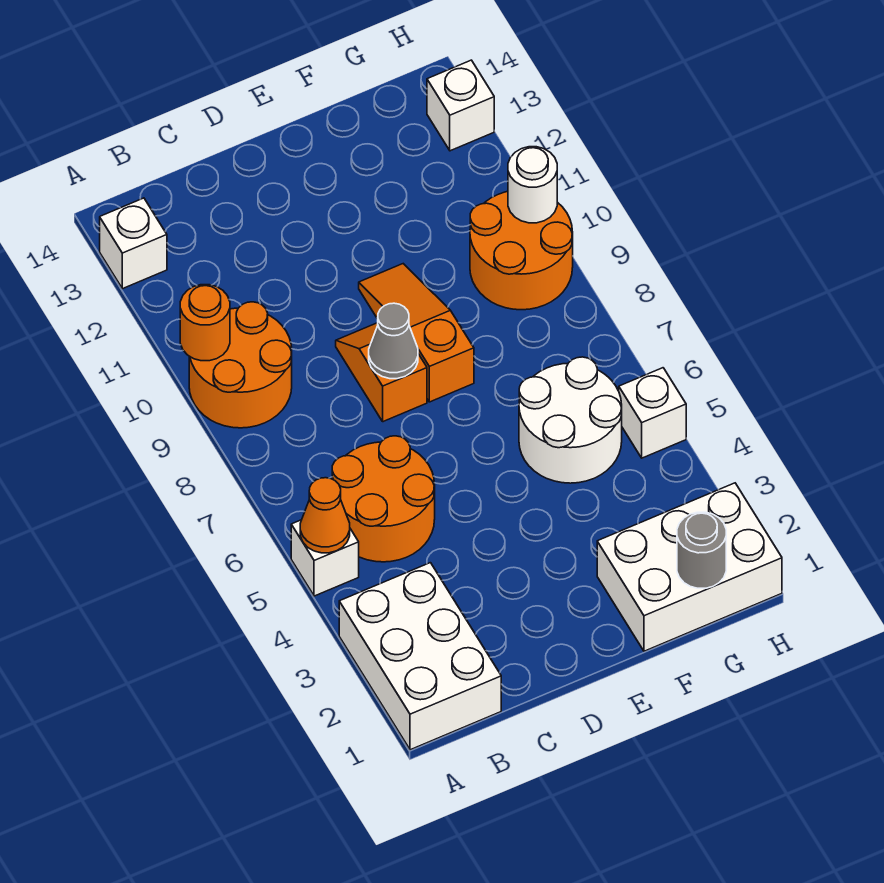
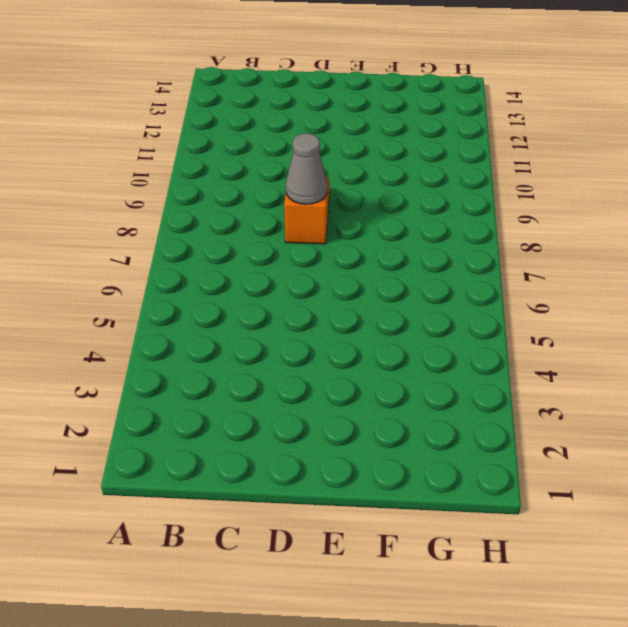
none -> white brick A1:B3 level 1
none -> white brick A5 level 1
none -> orange round brick A9:B10 level 1

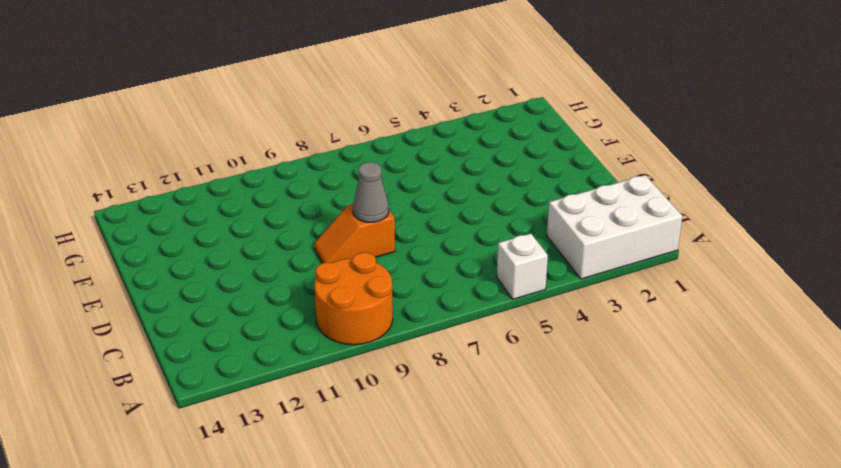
none -> white brick A13 level 1
none -> orange round brick B5:C6 level 1
none -> orange slope E8:E10 level 1 top 8

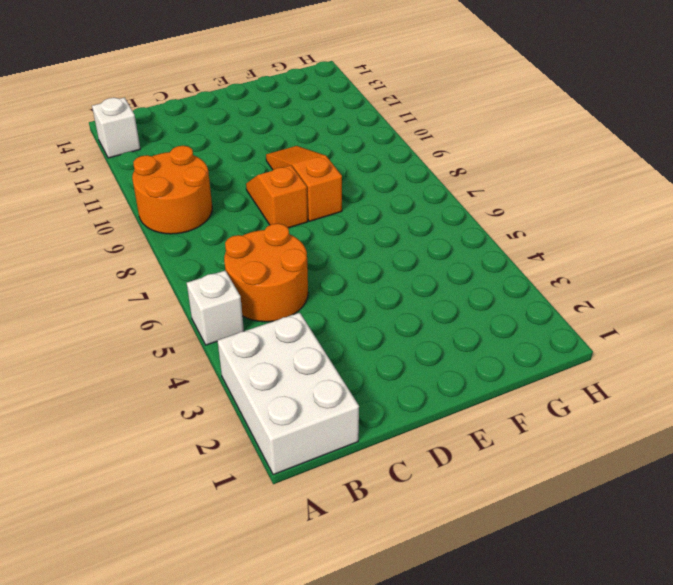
none -> white brick F1:H2 level 1
none -> white round brick F5:G6 level 1
none -> orange round brick G9:H10 level 1

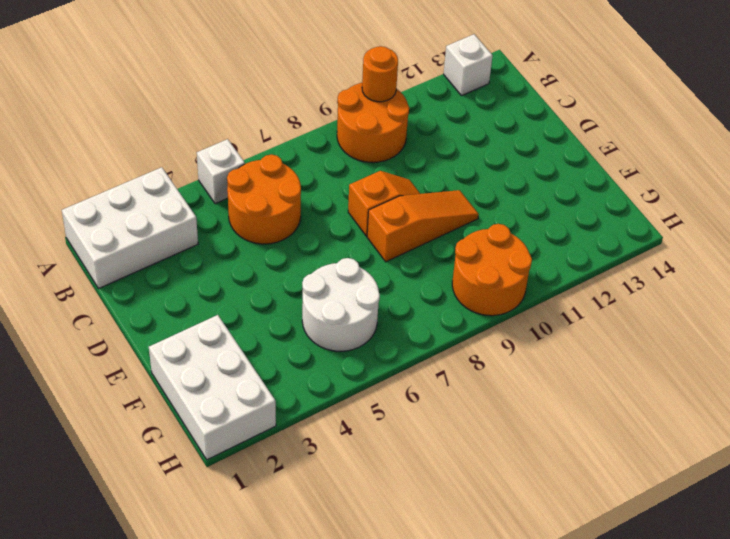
none -> white brick H5 level 1
none -> white brick H13 level 1
none -> orange cone A5 level 2

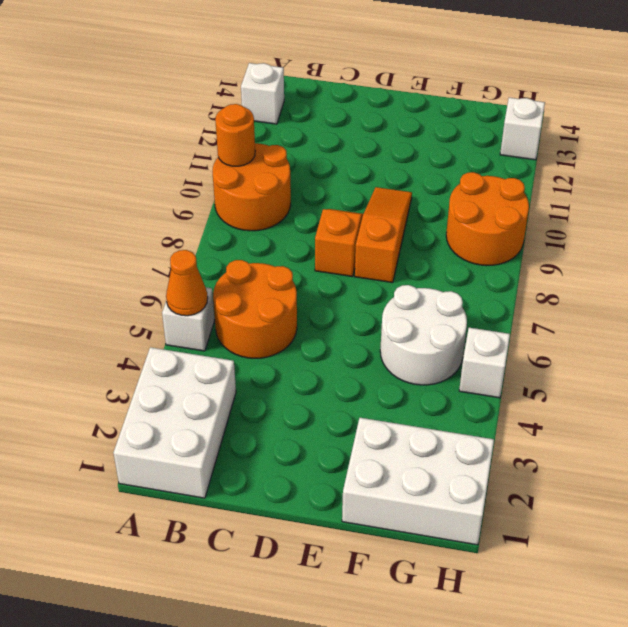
none -> grey cone D8 level 2
none -> grey round brick G1 level 2
none -> white round brick H10 level 2

